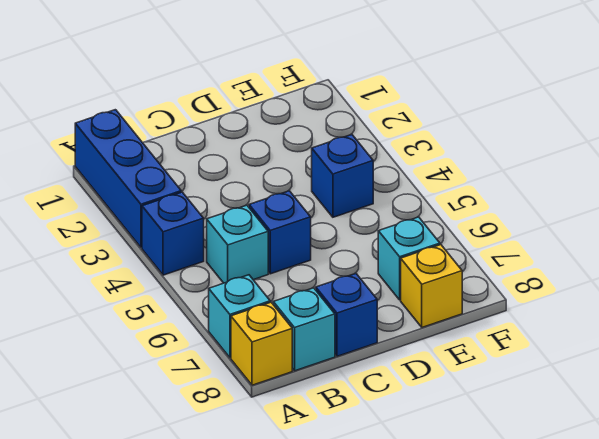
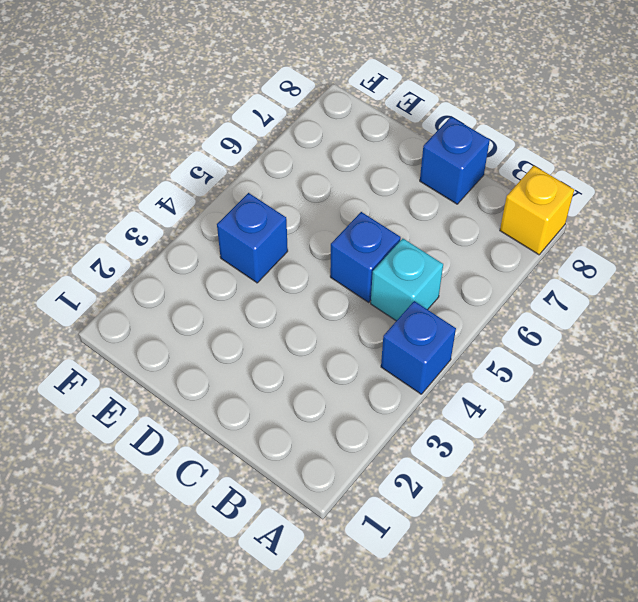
none -> blue brick A1:A3 level 1
none -> cyan brick A7 level 1

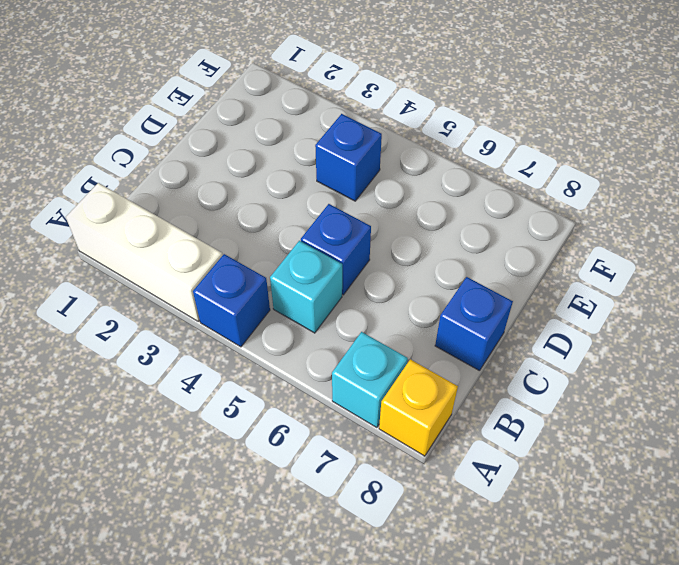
white brick A1:A3 level 1 -> blue brick A1:A3 level 1
none -> cyan brick B8 level 1
none -> cyan brick E7 level 1

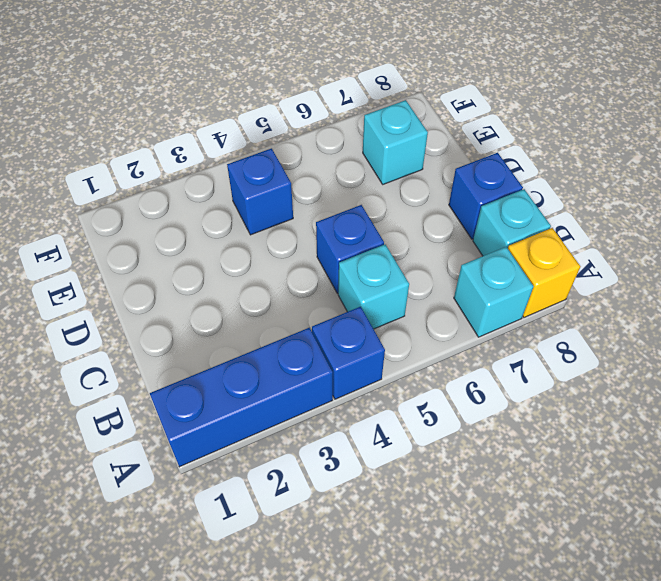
none -> yellow brick E8 level 1

